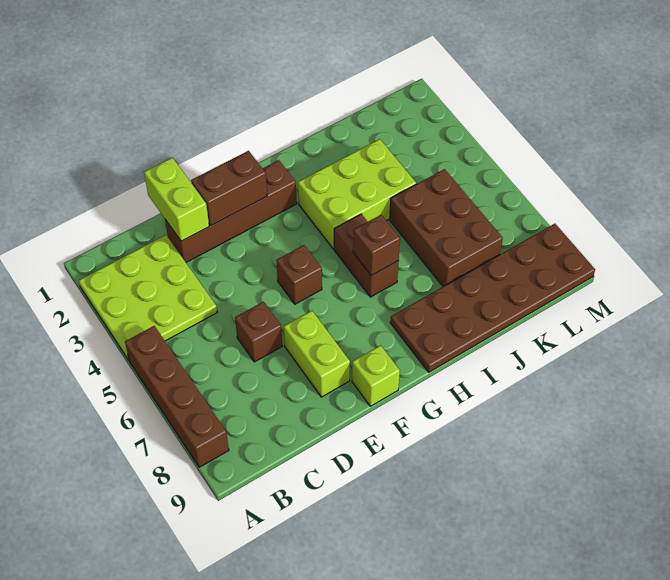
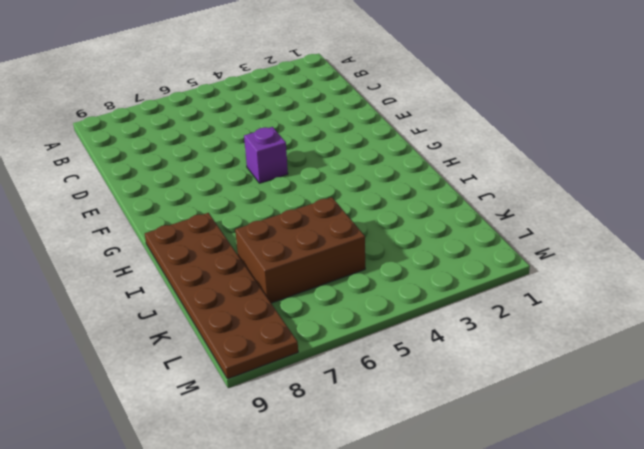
purple brick F5 level 1 -> brown brick F5 level 1
none -> lime plate A2:C4 level 1
none -> brown brick A5:A8 level 1
none -> brown brick D2:G2 level 1

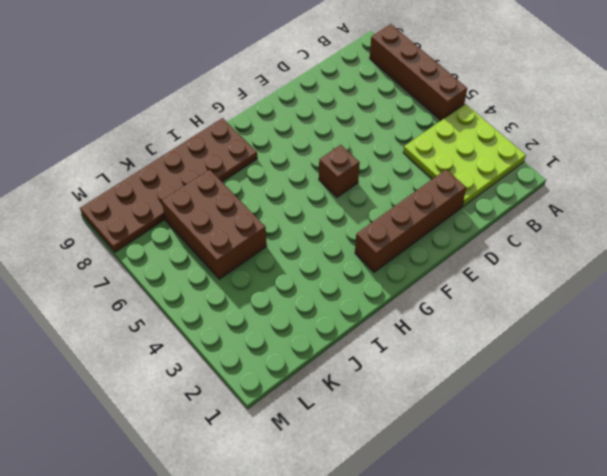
none -> brown brick D6 level 1
none -> lime brick E7:E8 level 1
none -> lime brick F9 level 1

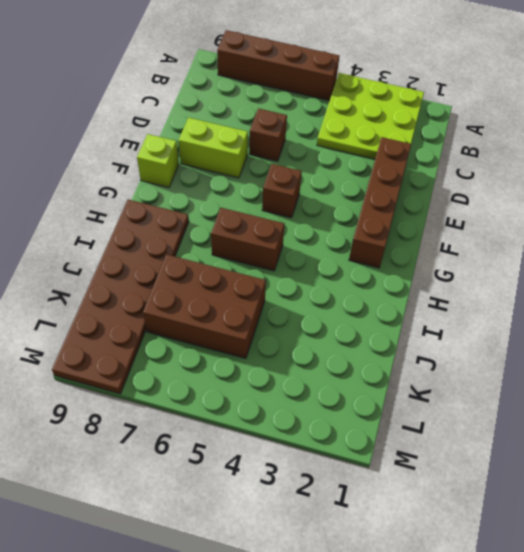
none -> lime brick H3:J4 level 1
none -> lime brick D1:D2 level 2
none -> brown brick E2:F2 level 2

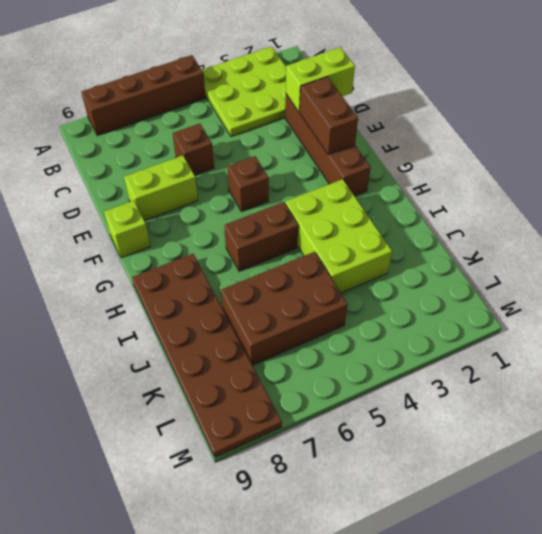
none -> brown brick H6 level 2

